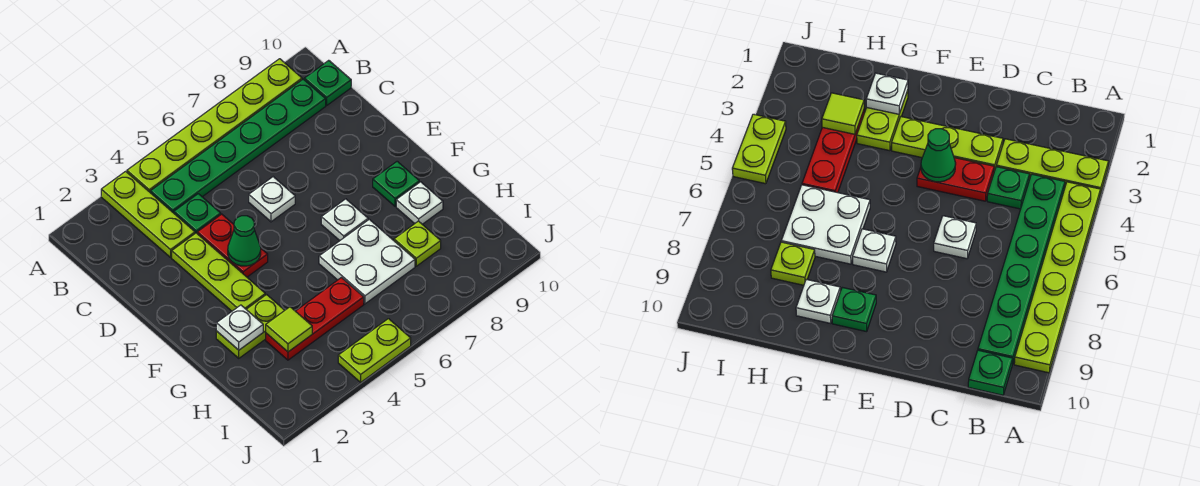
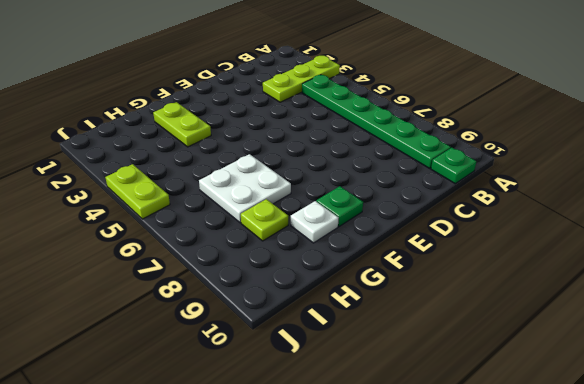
none -> lime plate A4:A9 level 1
none -> green plate C4 level 1
none -> lime plate D3:F3 level 1

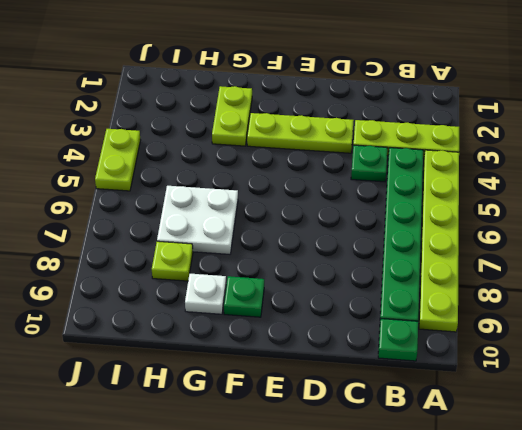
none -> red plate D4:E4 level 1
none -> white plate D6 level 1
none -> white plate F7 level 1

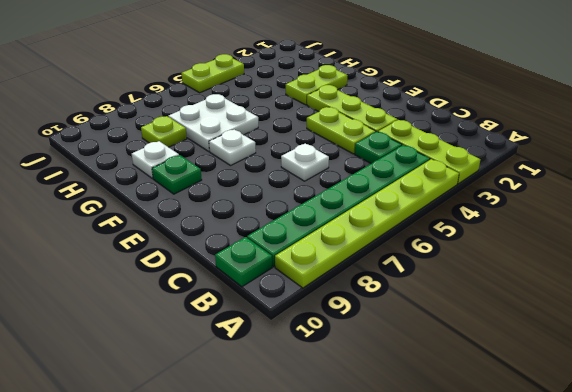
lime plate D4:E4 level 1 -> red plate D4:E4 level 1
none -> red plate H3:H5 level 1
none -> green cone E4 level 2
none -> white plate G2 level 2

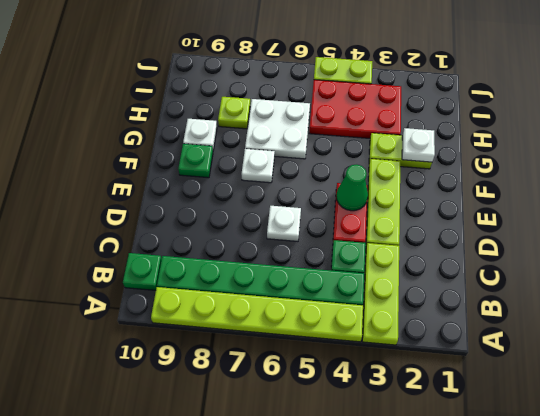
red plate H3:I5 level 1 -> red plate H3:H5 level 1
none -> lime tile H3 level 2

